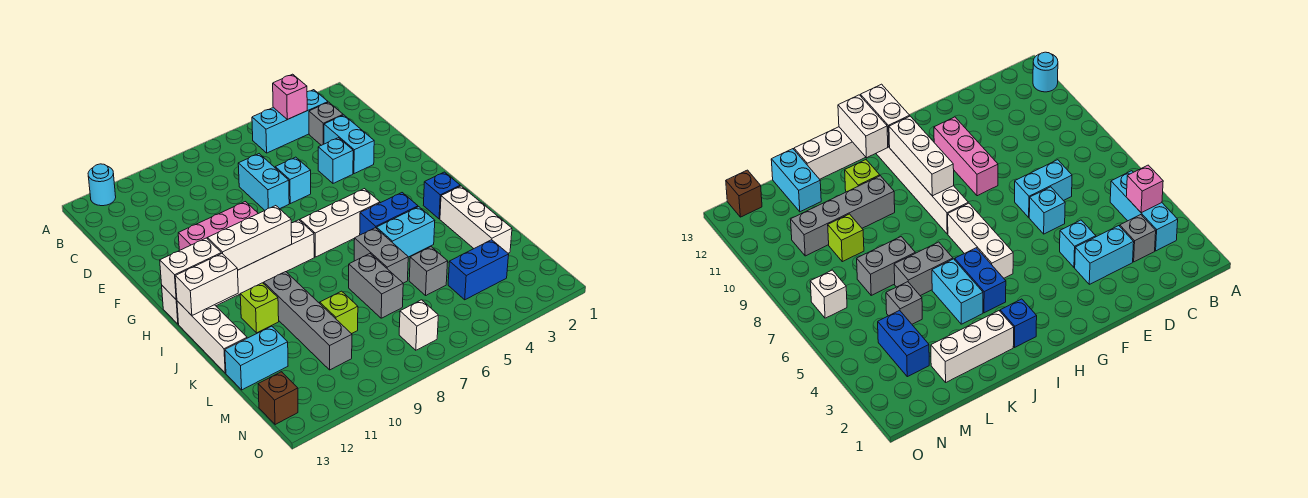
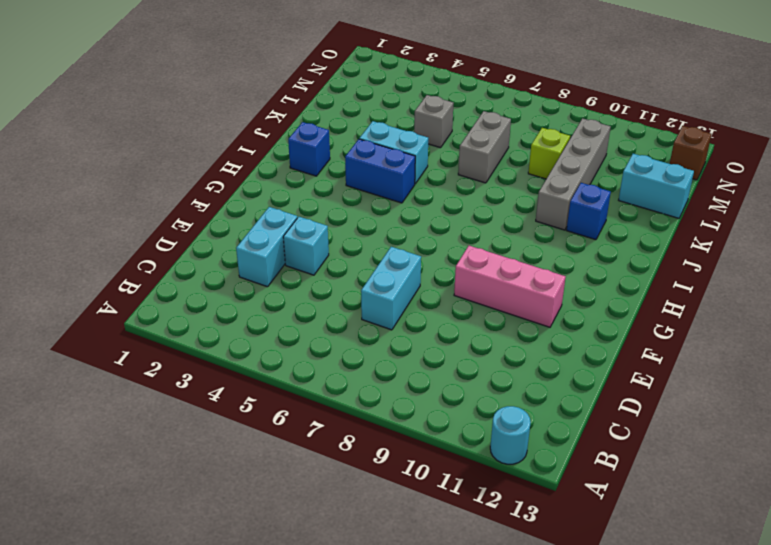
blue brick J11 level 1 -> lime brick J11 level 1
none -> cyan brick B3:B5 level 1
none -> grey brick C3 level 1
none -> cyan brick E6 level 1

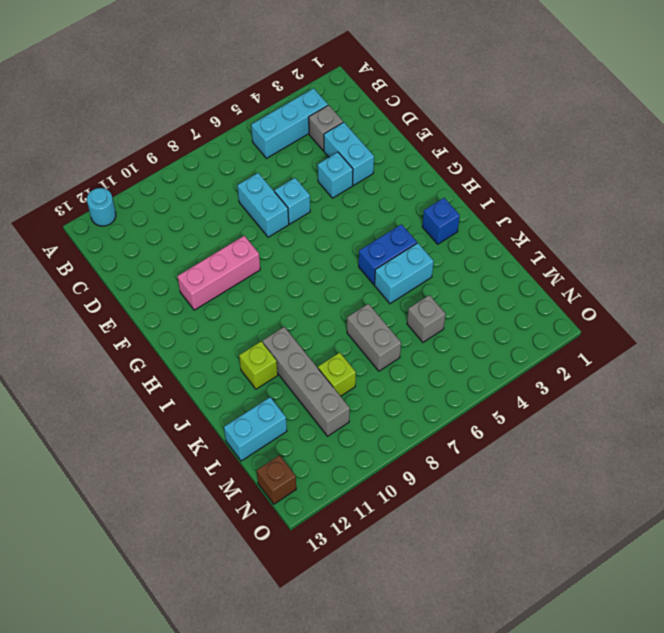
none -> white brick H5:H7 level 1
none -> white brick H8:H13 level 1
none -> white brick I13:K13 level 1

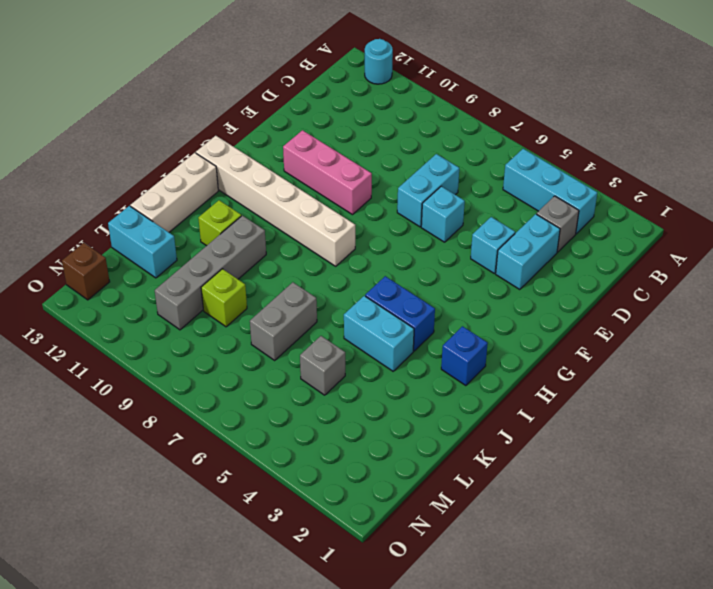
none -> white brick H5:H7 level 1
none -> white brick J2:L2 level 1
none -> grey brick J6:K6 level 1

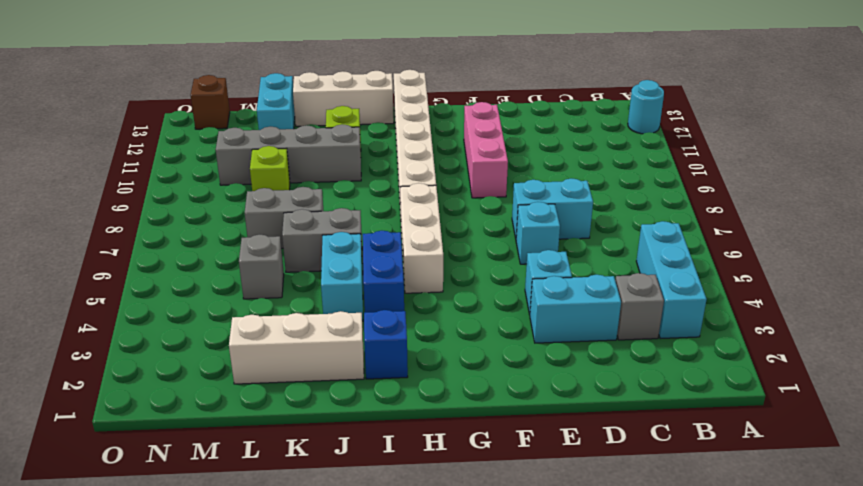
none -> blue brick M3:M4 level 1
none -> white brick N7 level 1
none -> pink brick B4 level 2

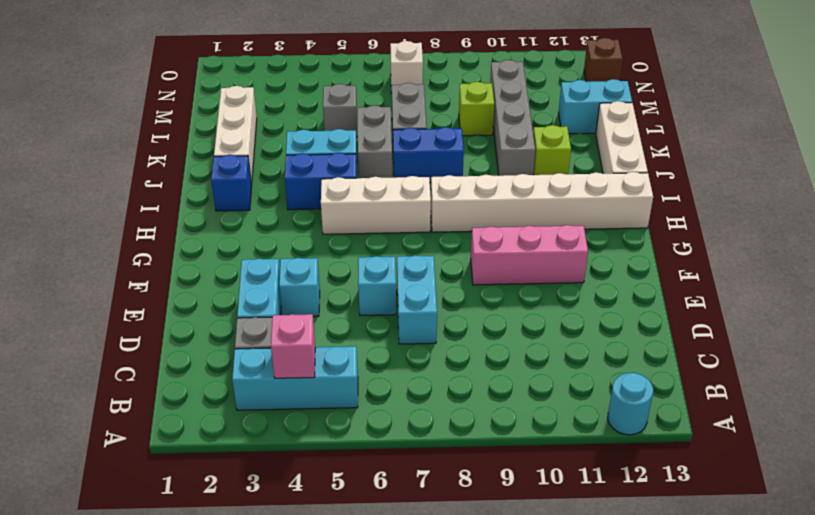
blue brick J7:J8 level 1 -> blue brick M3:M4 level 1
none -> white brick H9:H11 level 2
none -> white brick H12:H13 level 2
none -> white brick I12:I13 level 2

